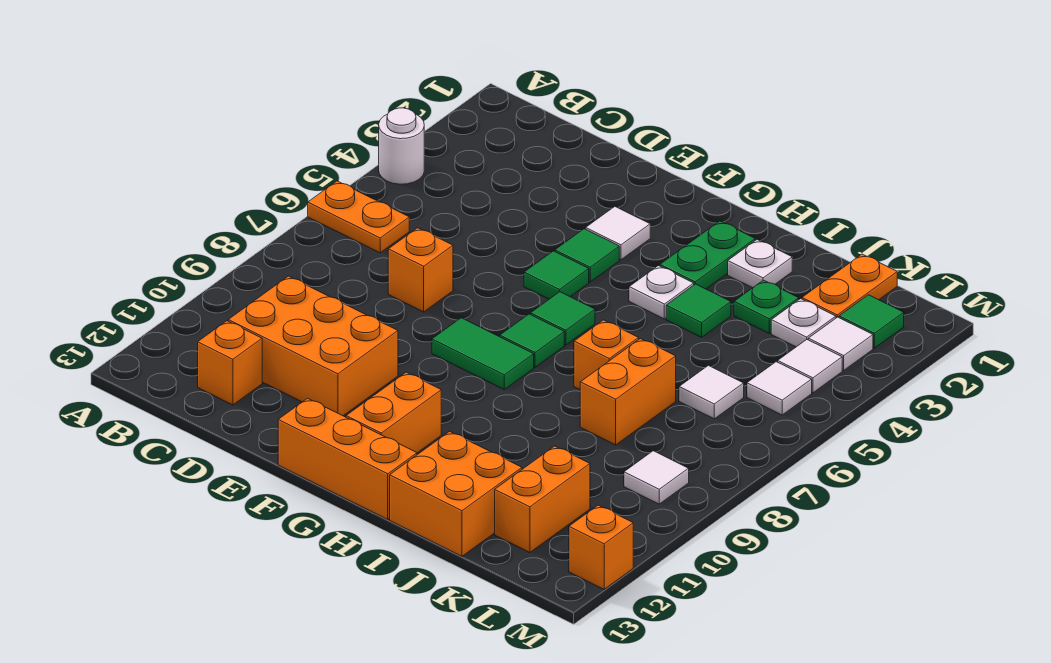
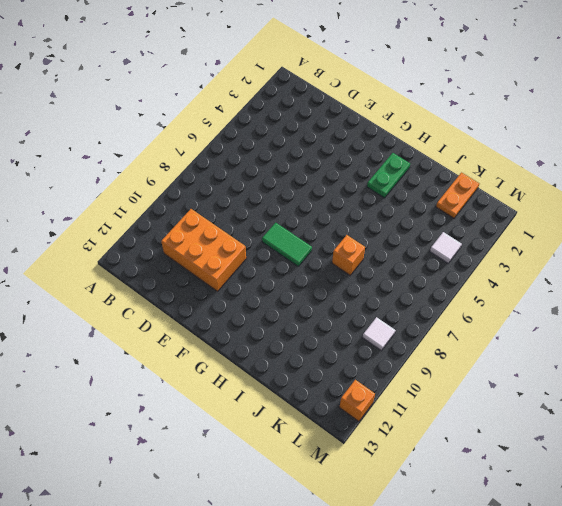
none -> white round brick A4 level 1
none -> orange plate A6:B6 level 1
none -> orange brick C12 level 1
none -> orange brick D7 level 1

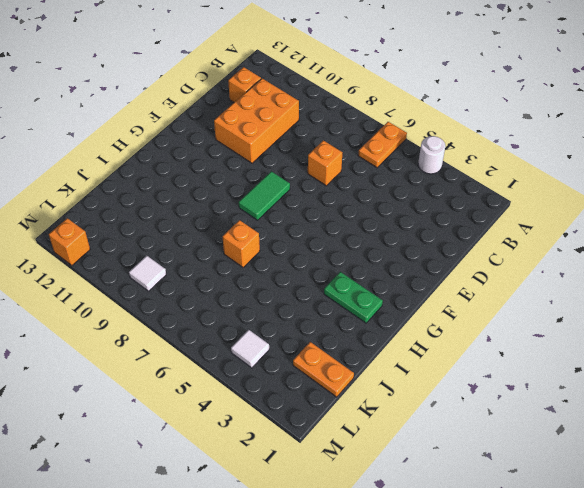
none -> white tile F3 level 1
none -> green tile F4 level 1
none -> green tile F5 level 1
none -> orange brick F13:H13 level 1

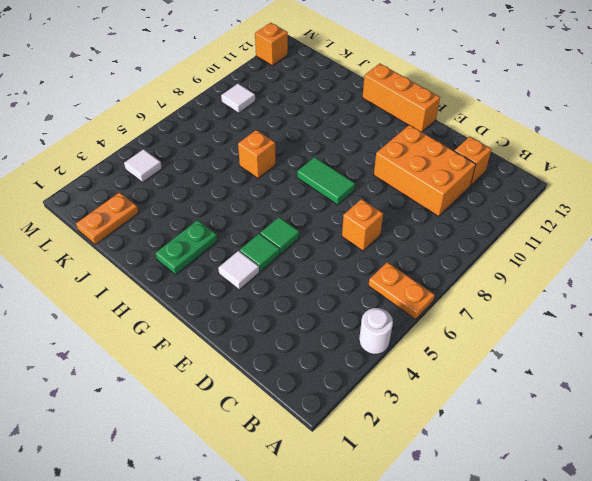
none -> green tile G6 level 1
none -> green tile G7 level 1
none -> orange brick G11:G12 level 1
none -> white plate H4 level 1

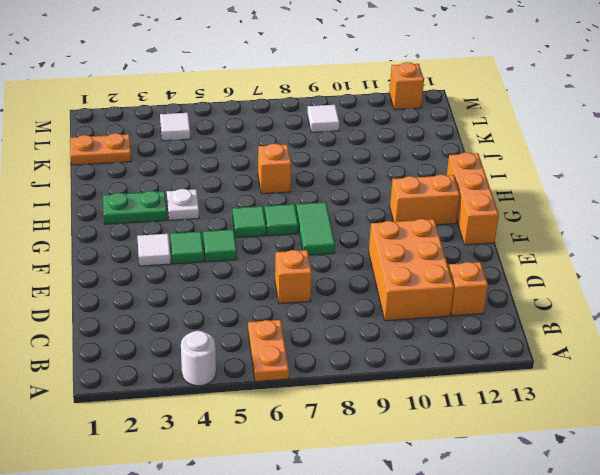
none -> white plate I2 level 1
none -> green tile I4 level 1
none -> orange brick I12:J13 level 1
none -> green plate J3 level 1

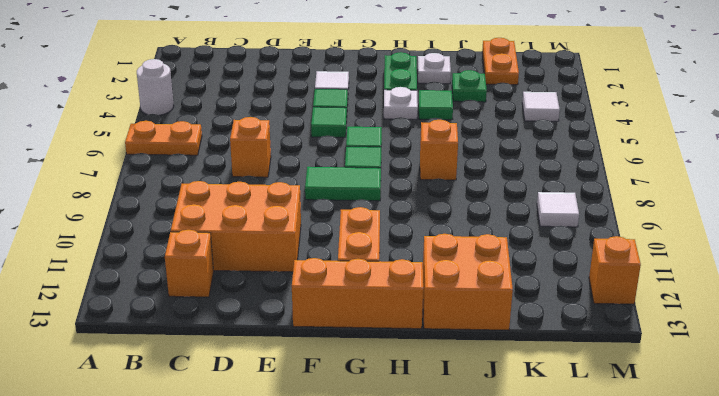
none -> orange brick J7:J8 level 1
none -> white plate K3 level 1
none -> white tile K6 level 1
none -> orange brick K11:K12 level 1

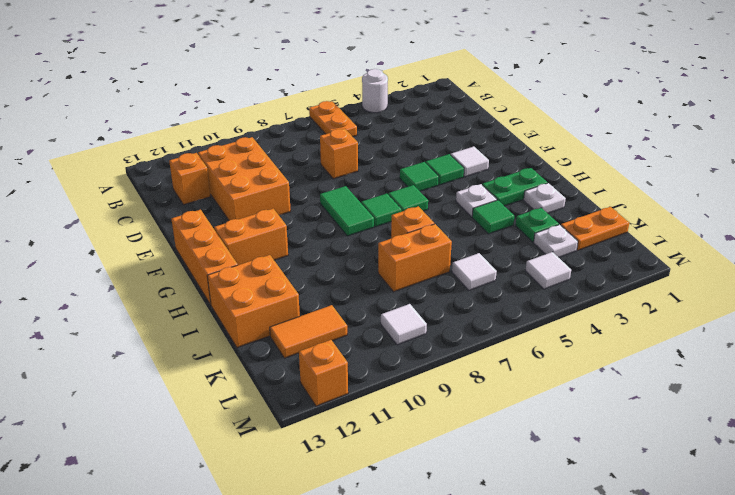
orange tile K11:K12 level 1 -> orange brick K11:K12 level 1
none -> green tile L2 level 1
none -> white tile L3 level 1
none -> white tile L5 level 1

